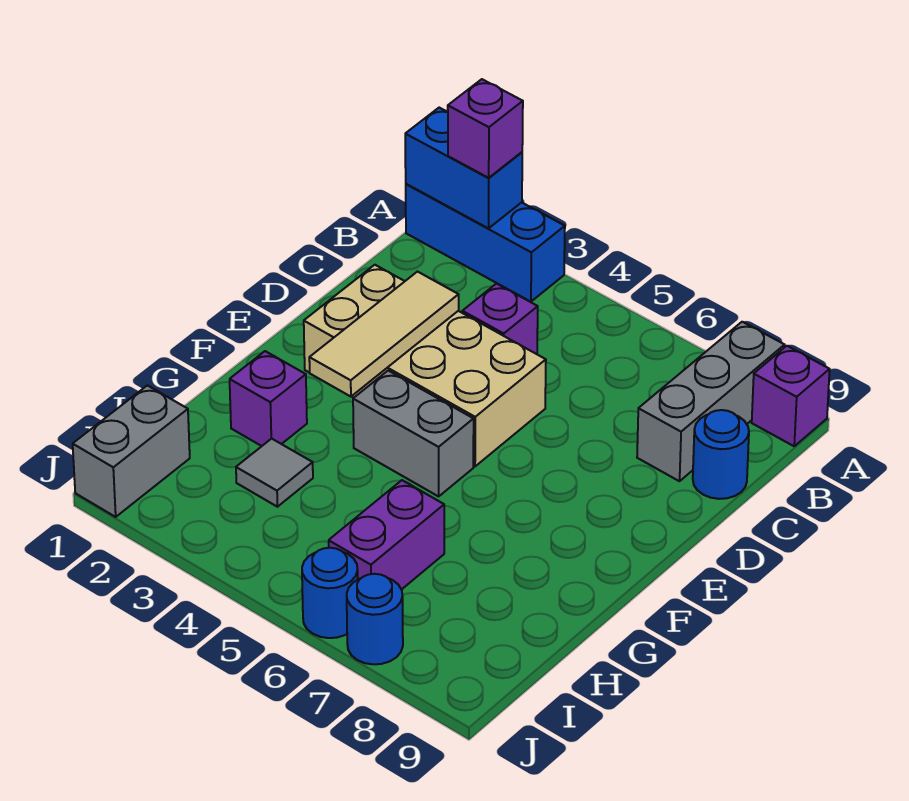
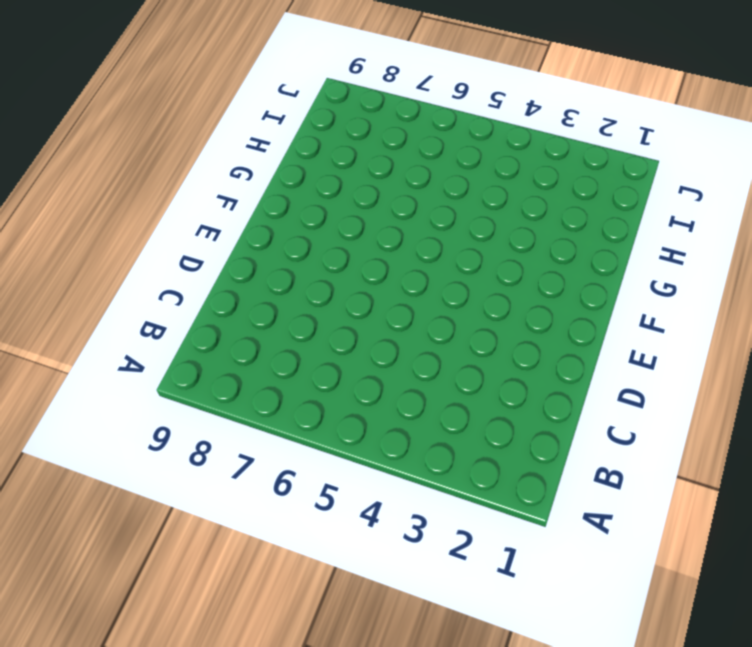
none -> blue brick A1:A3 level 1
none -> grey brick A8:C8 level 1
none -> purple brick A9 level 1

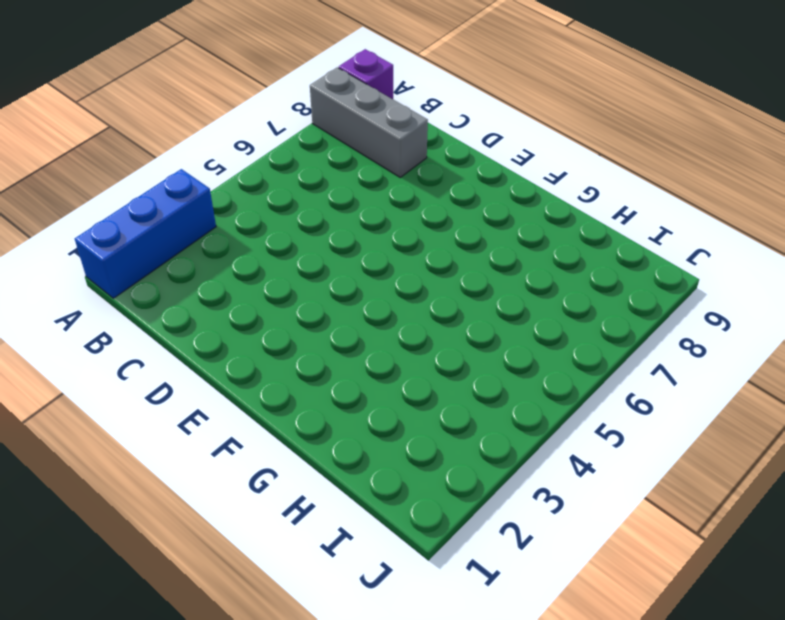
none -> purple brick C4 level 1
none -> blue round brick C9 level 1
none -> tan brick D2:E5 level 1

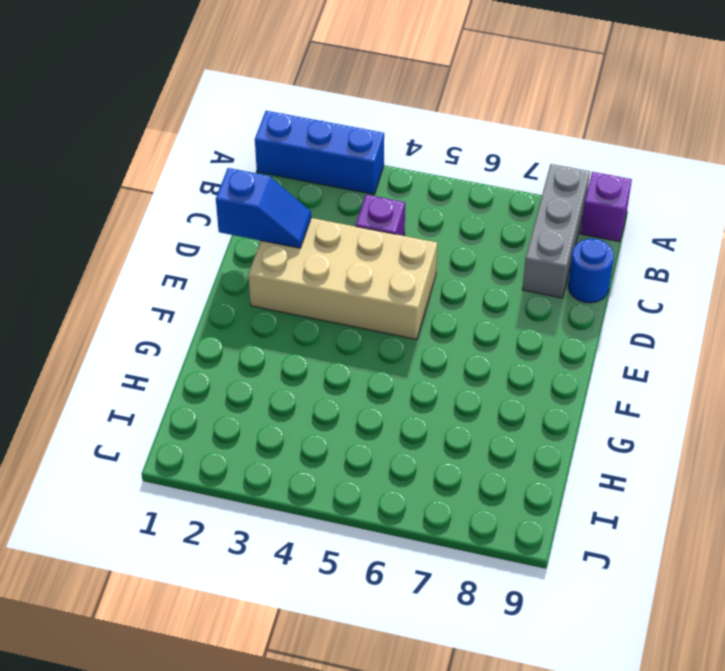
blue slope D1:D2 level 2 top 1 -> none
none -> grey brick F4:F5 level 1
none -> purple brick G2 level 1
none -> grey tile H3 level 1

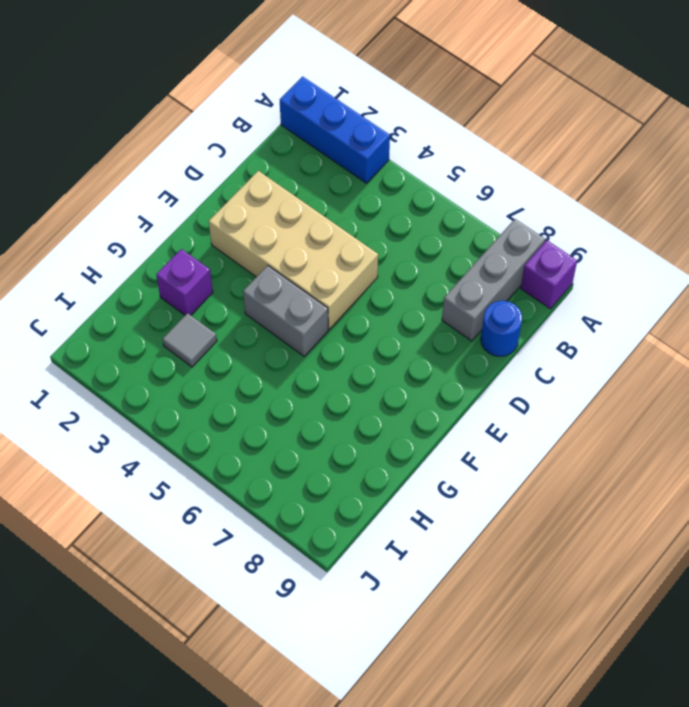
none -> purple brick C4 level 1
none -> purple brick H6:I6 level 1
none -> grey brick I1:J1 level 1

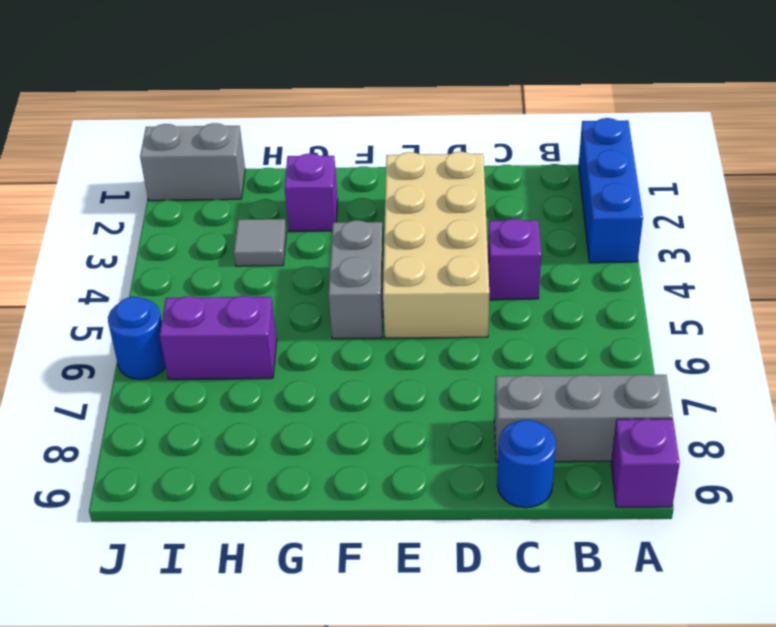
none -> blue round brick J7 level 1
none -> blue brick A1:A2 level 2
none -> tan tile D3:F3 level 2

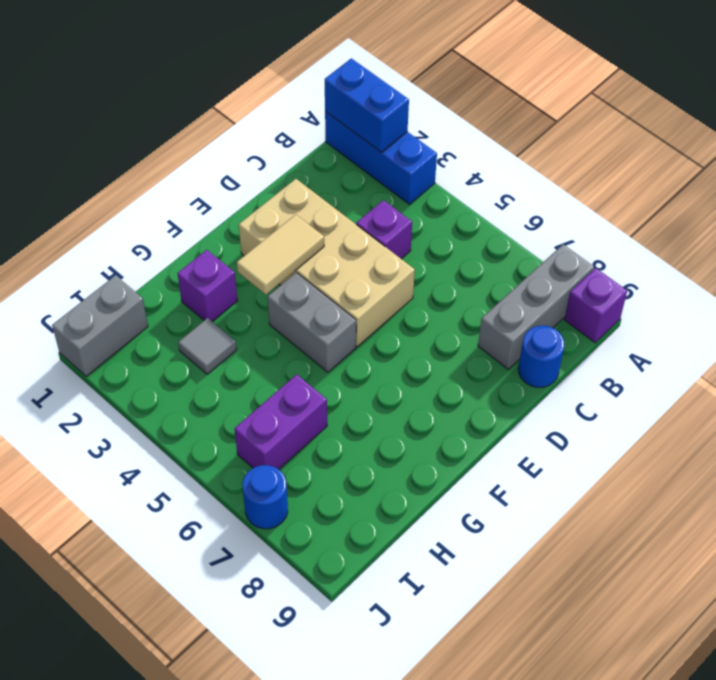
tan tile E3:F3 level 2 -> tan tile D3:F3 level 2
none -> blue round brick J6 level 1
none -> purple brick A2 level 3

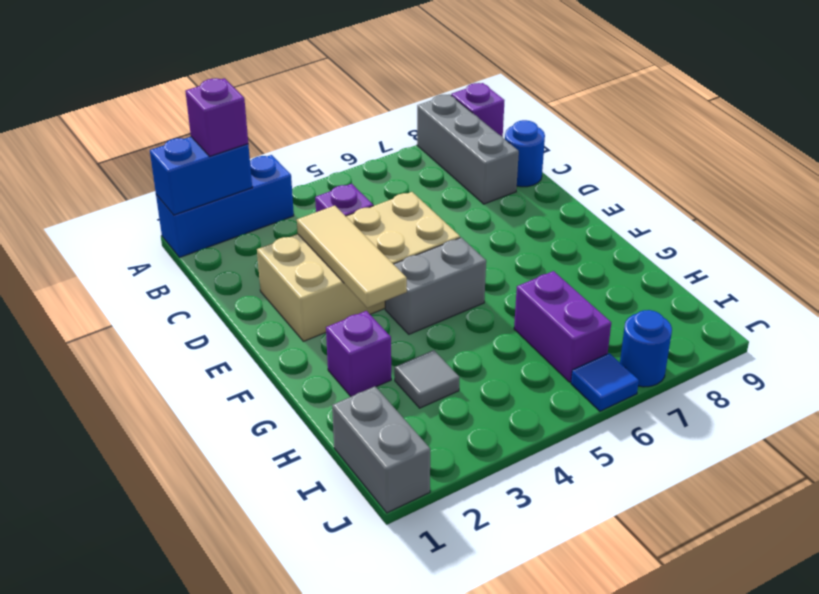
blue tile J6 level 1 -> blue round brick J6 level 1

